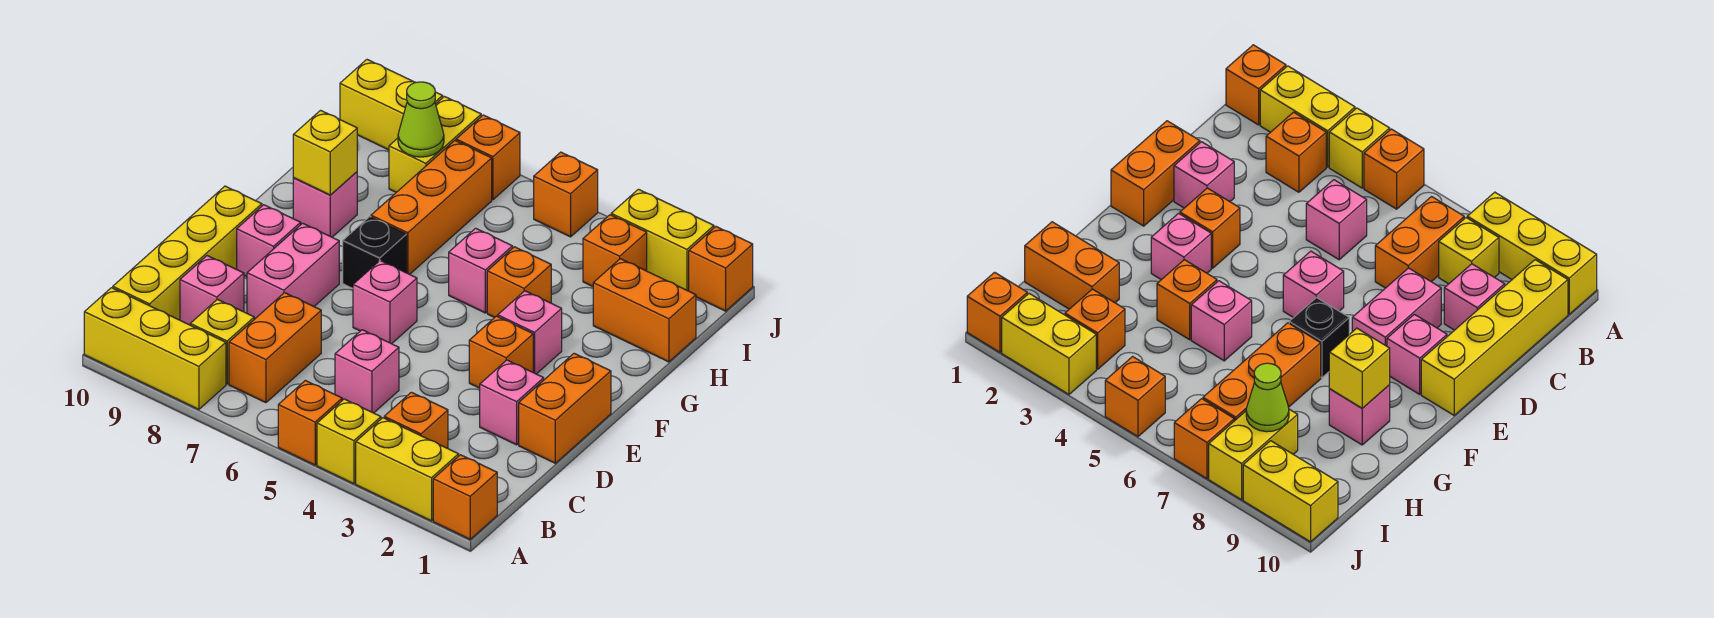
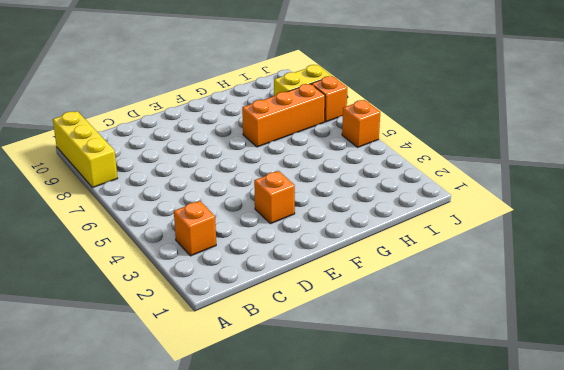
none -> orange brick A1 level 1
none -> yellow brick A2:A3 level 1
none -> yellow brick A4 level 1
none -> orange brick A5 level 1

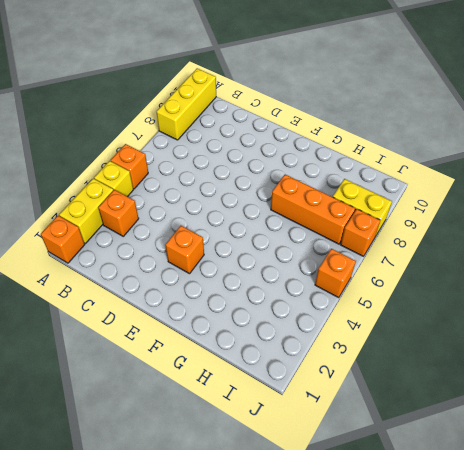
none -> orange brick B7:C7 level 1
none -> yellow brick B8 level 1
none -> yellow brick B10:E10 level 1
none -> pink brick C5 level 1

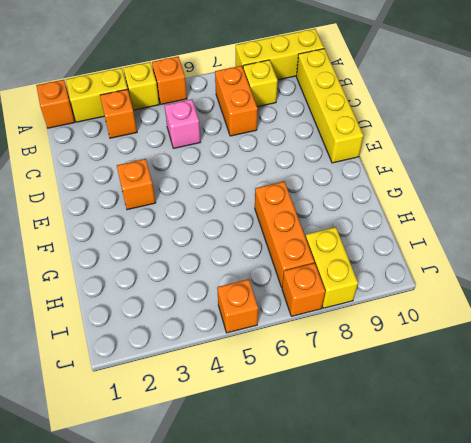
none -> pink brick C9 level 1
none -> orange brick D1:E1 level 1
none -> pink brick D2 level 1
none -> pink brick D8:E8 level 1

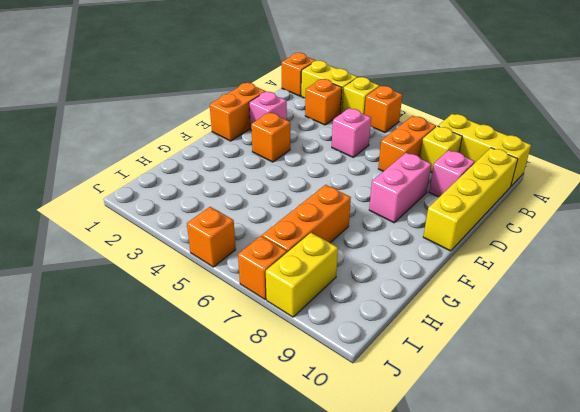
none -> pink brick E6 level 1
none -> pink brick E9 level 1
none -> pink brick F3 level 1
none -> black brick F7 level 1

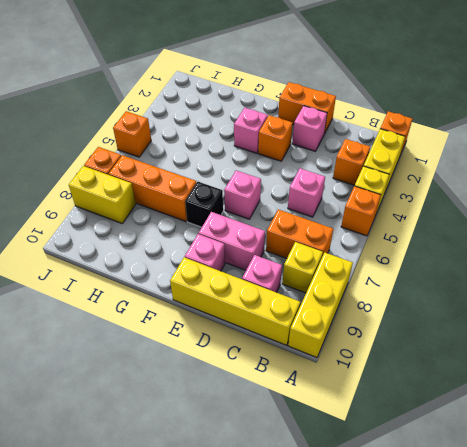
none -> orange brick G4 level 1
none -> pink brick G5 level 1
none -> pink brick G9 level 1
none -> orange brick H1:H2 level 1

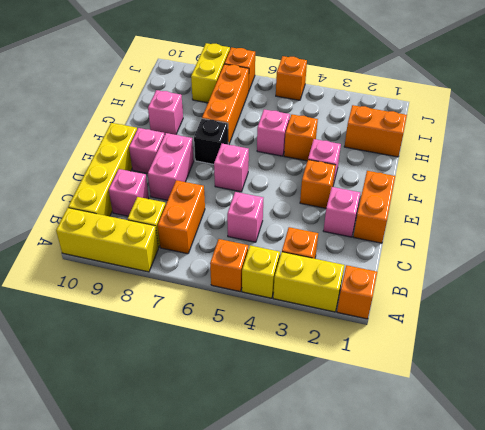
none -> orange brick I3 level 1
none -> orange brick J1 level 1
none -> yellow brick J2:J3 level 1
none -> yellow brick J9:J10 level 1

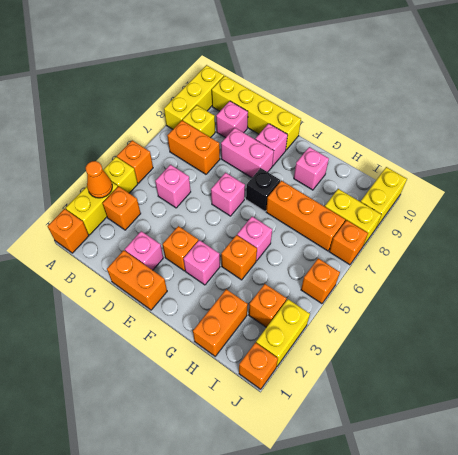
orange cone A3 level 2 -> none
none -> yellow brick G9 level 2
none -> lime cone I8 level 2

